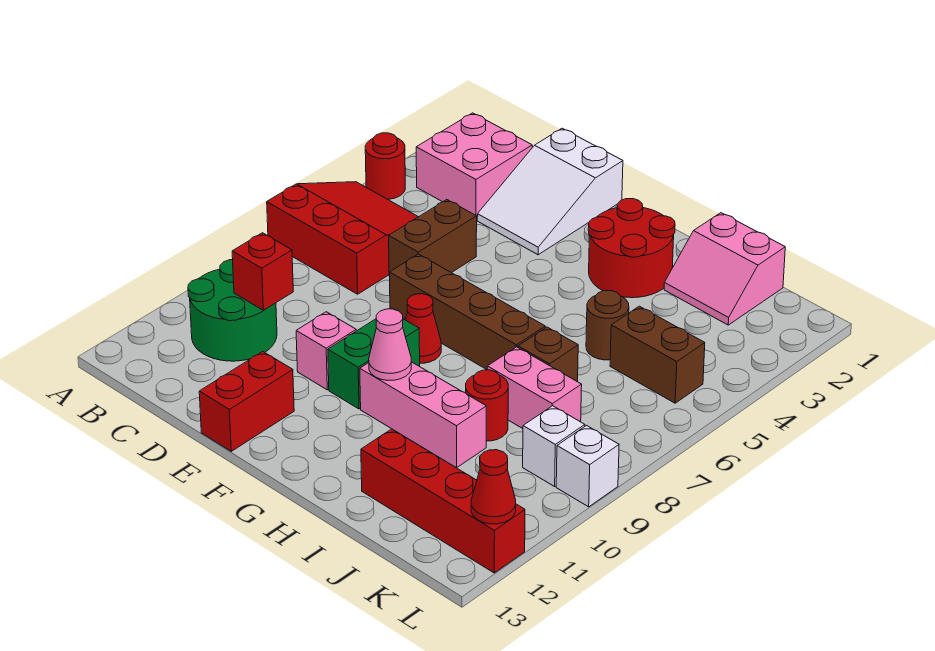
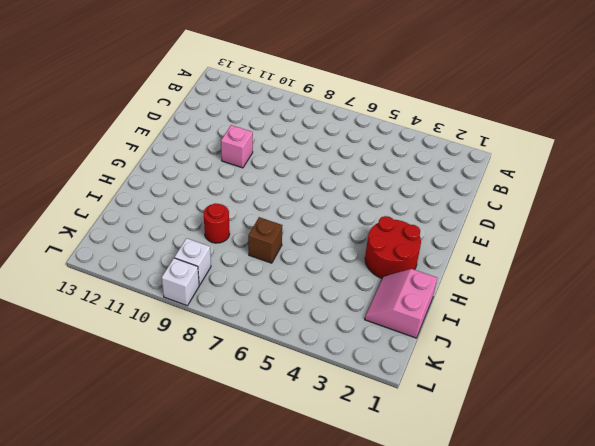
none -> red round brick A4 level 1
none -> red slope A5:C7 level 1 top 7
none -> pink brick B2:C3 level 1

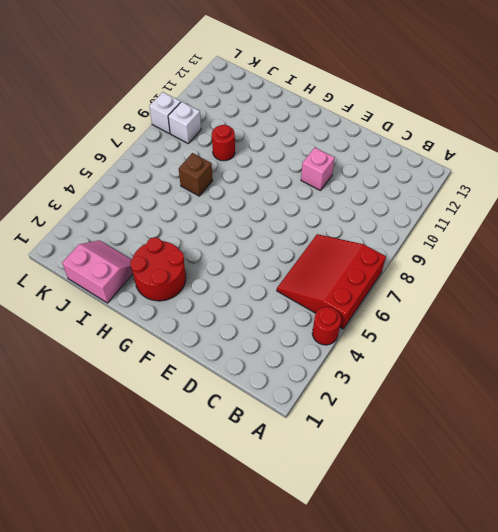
red slope A5:C7 level 1 top A -> red slope A5:C7 level 1 top 7
none -> pink brick B2:C3 level 1
none -> green round brick B10:C11 level 1
none -> white slope D1:E3 level 1 top 1

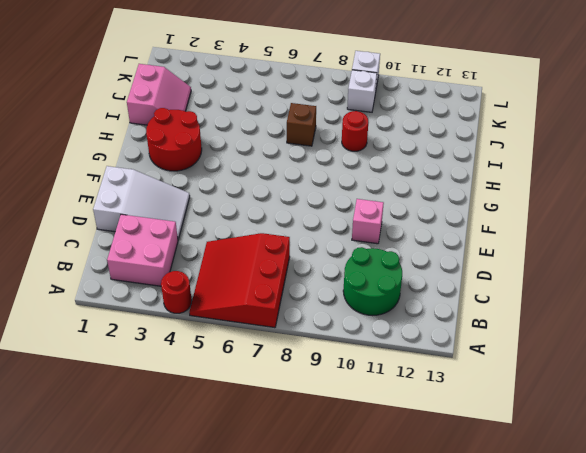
none -> brown brick D5:D6 level 1
none -> brown brick E7:H7 level 1
none -> red brick E12:E13 level 1

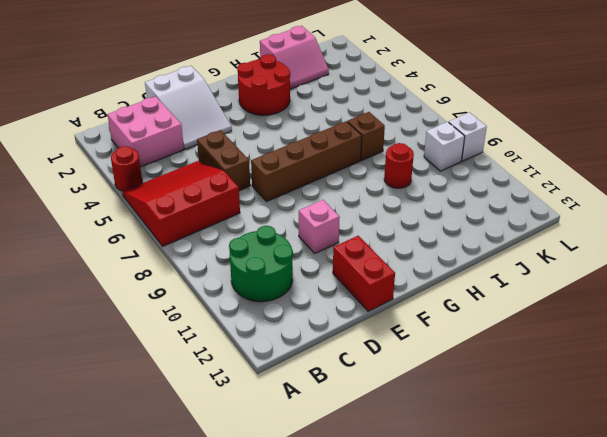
none -> red cone F8 level 1
none -> green brick F9:F10 level 1
none -> pink brick G10:I10 level 1

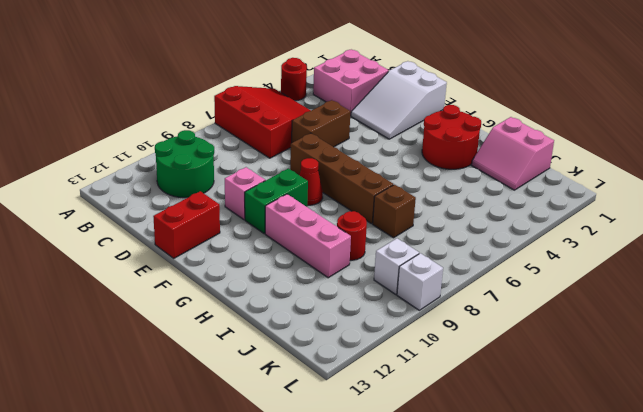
none -> brown round brick I5 level 1
none -> pink brick I8:J8 level 1
none -> red brick I12:L12 level 1

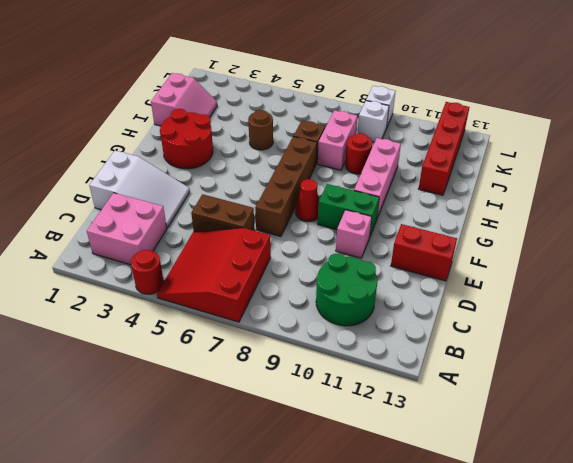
none -> brown brick J5:K5 level 1
none -> red brick C10 level 2
none -> pink cone G10 level 2

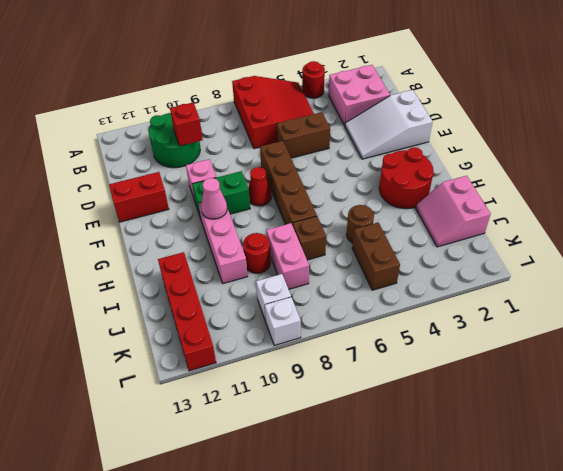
none -> red cone L12 level 2

